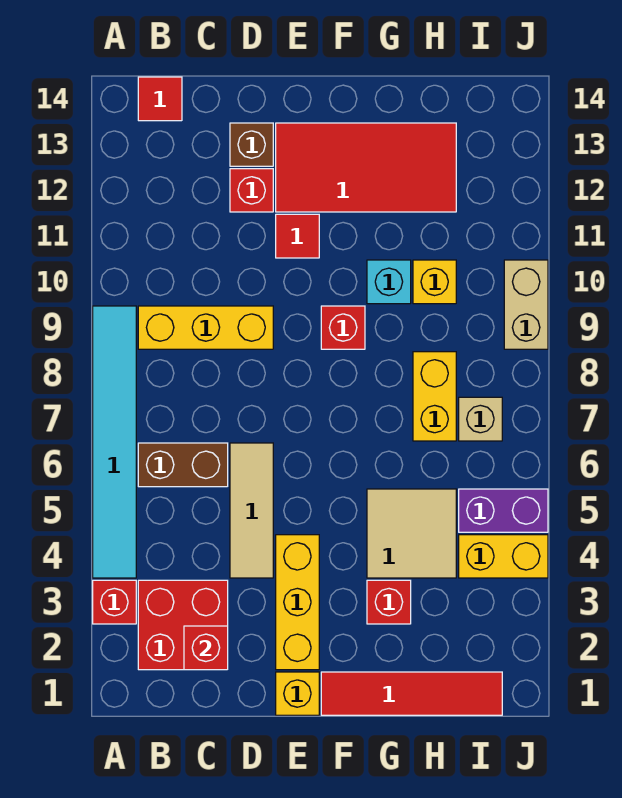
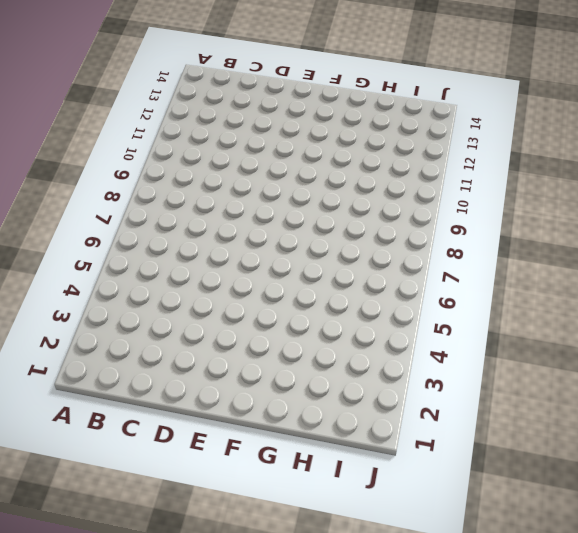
none -> red brick A3 level 1
none -> cyan tile A4:A9 level 1
none -> red brick B2:C3 level 1

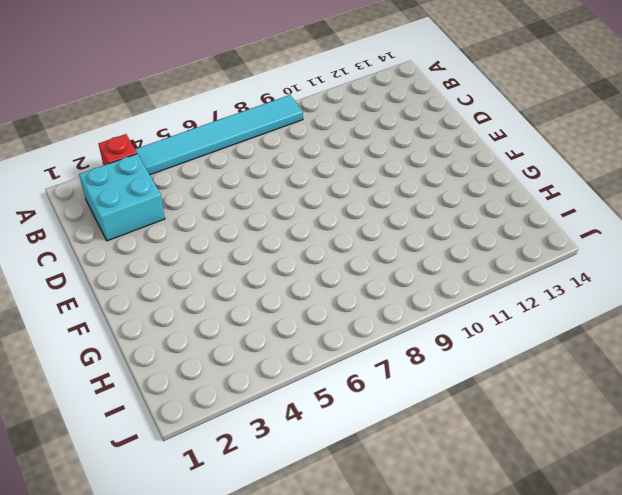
cyan brick B2:C3 level 1 -> red brick B2:C3 level 1
none -> brown brick B6:C6 level 1
none -> yellow brick B9:D9 level 1
none -> red tile B14 level 1

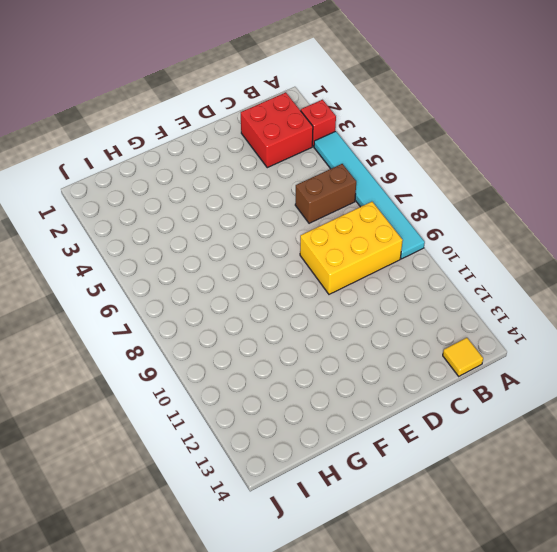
yellow brick B8:D9 level 1 -> yellow brick B9:D9 level 1
yellow tile B14 level 1 -> red tile B14 level 1
none -> tan tile D4:D6 level 1
none -> red brick D12 level 1
none -> brown brick D13 level 1

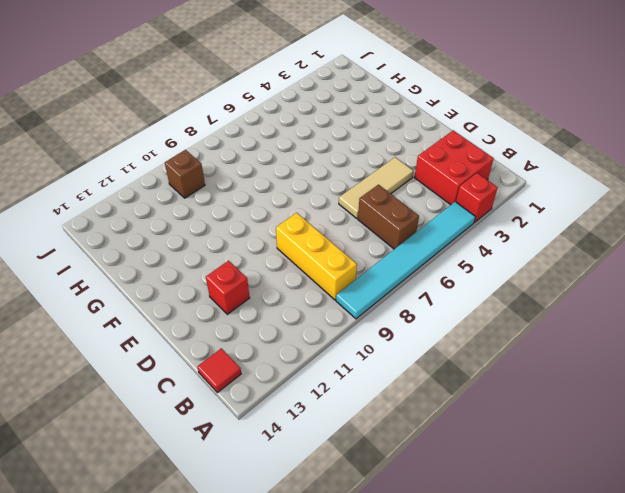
brown brick I10 level 1 -> brown brick D13 level 1
none -> yellow brick E1 level 1
none -> yellow brick E2:E4 level 1
none -> red tile E11 level 1

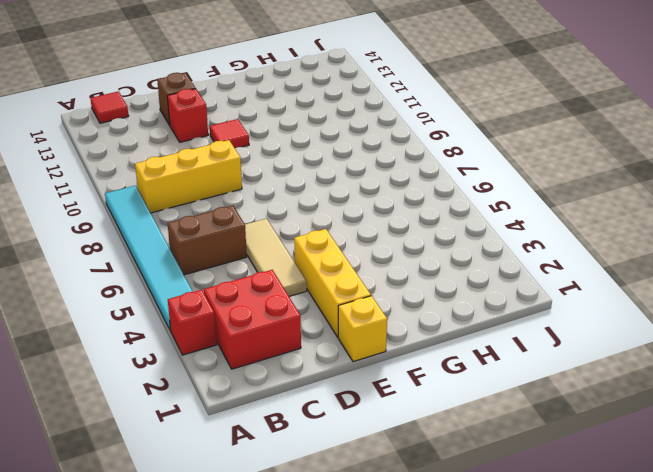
none -> red tile E12:H13 level 1
none -> red tile F1:I1 level 1
none -> red brick F9 level 1

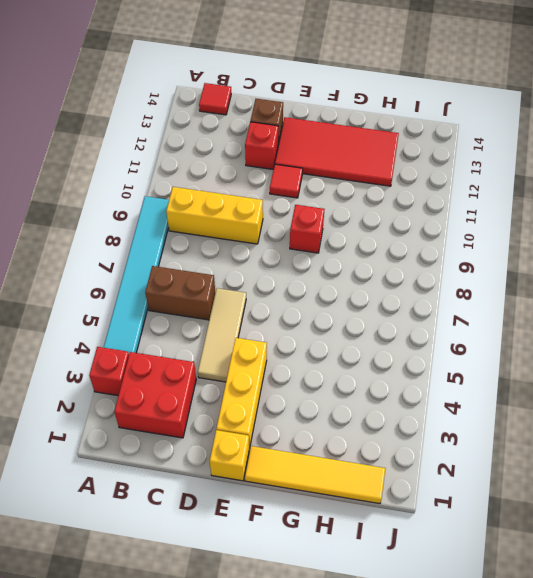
yellow tile F1:I1 level 1 -> red tile F1:I1 level 1
none -> red brick G3 level 1
none -> tan tile G4:H5 level 1
none -> cyan brick G10 level 1

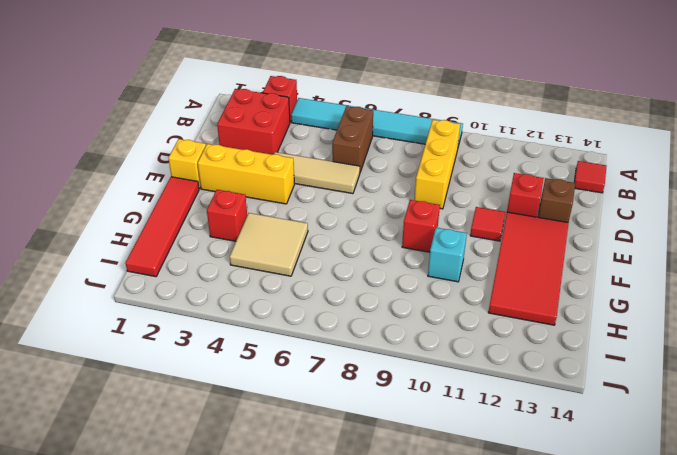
none -> yellow brick H7:H8 level 1
none -> yellow brick H10 level 1
none -> yellow brick I4:J4 level 1

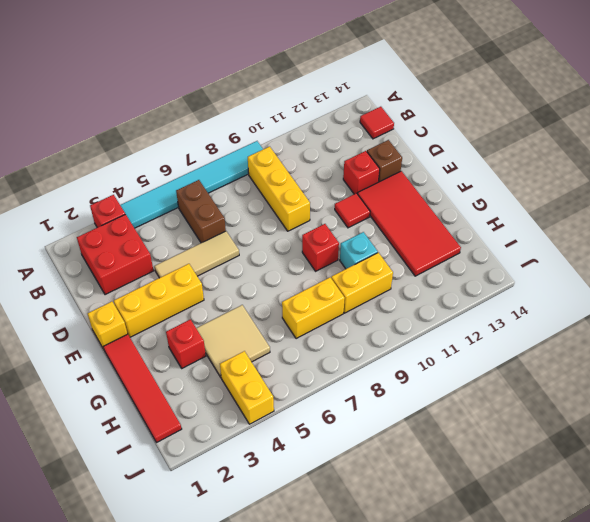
yellow brick H9:H10 level 1 -> yellow brick H10 level 1
none -> purple brick I5:J5 level 1
none -> tan brick I7 level 1
none -> tan brick J9:J10 level 1

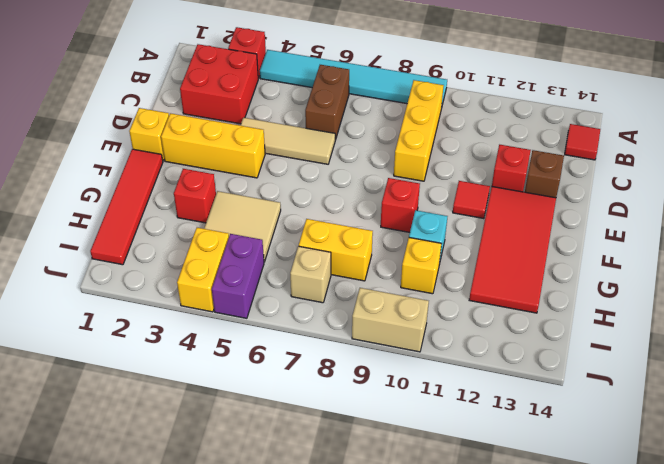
none -> red brick C2 level 2

